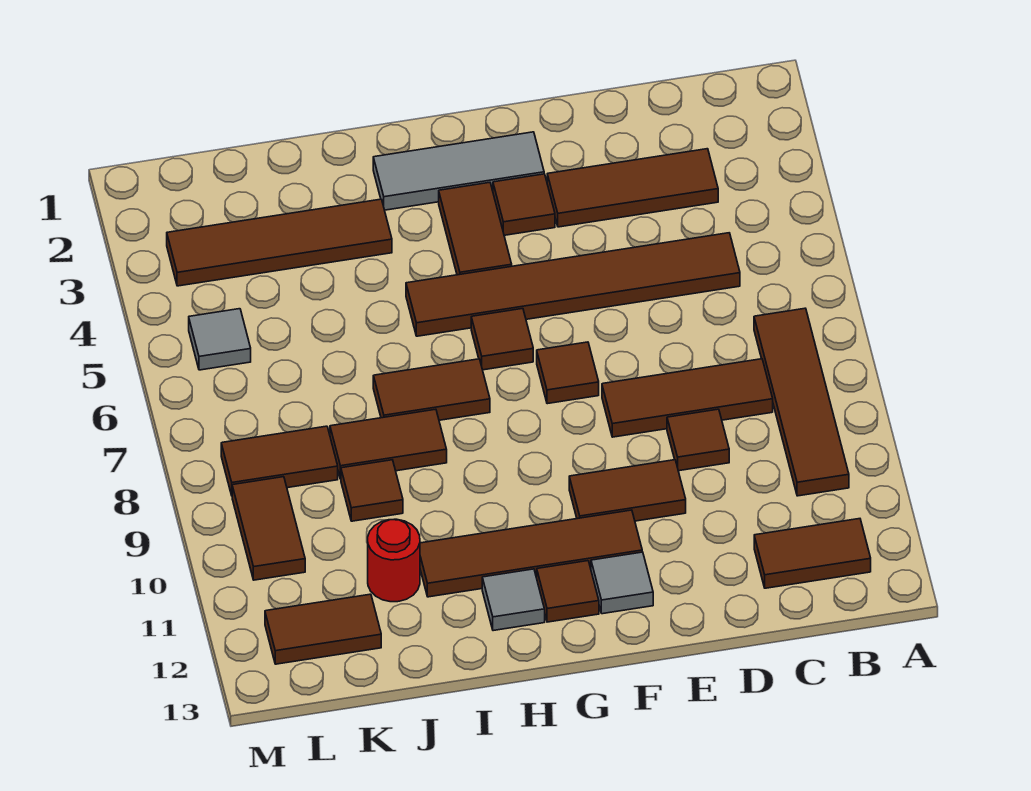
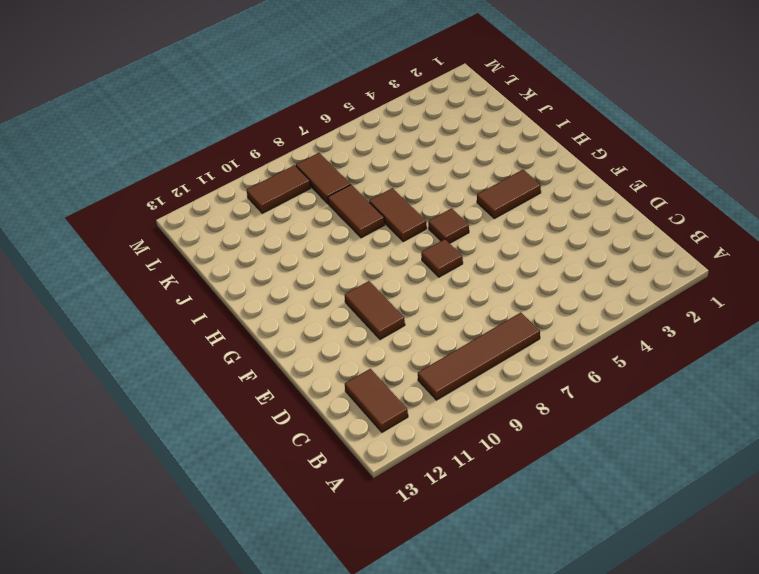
none -> brown tile C3:E3 level 1
none -> brown tile C5:H5 level 1
none -> brown tile C8:E8 level 1

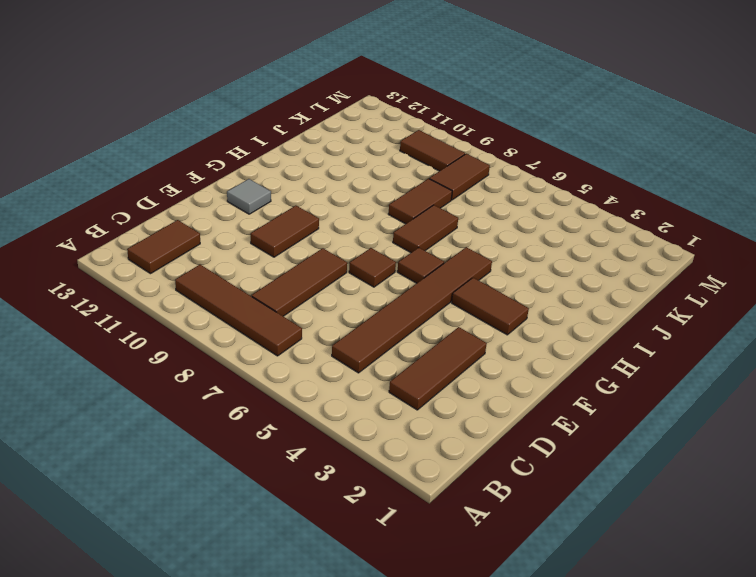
none -> brown tile D9 level 1
none -> grey tile F2:H2 level 1
none -> brown tile F3 level 1

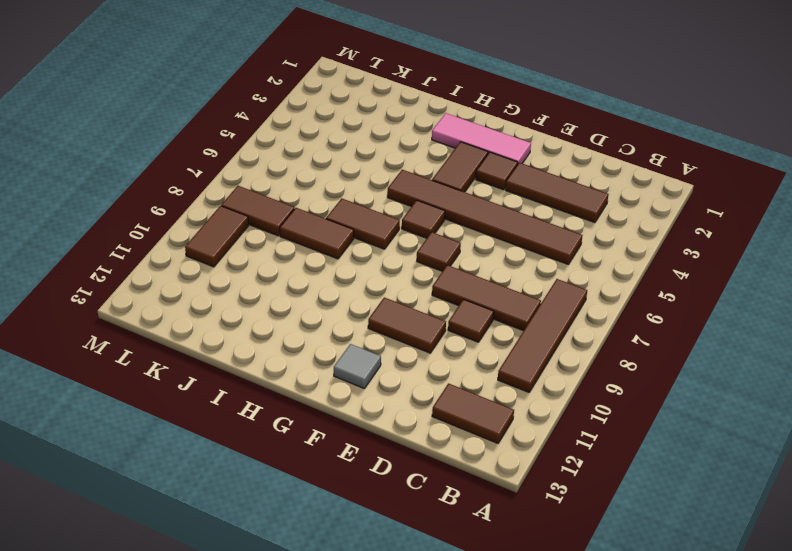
pink tile F2:H2 level 1 -> grey tile F2:H2 level 1
none -> brown tile F11:I11 level 1
none -> brown tile G12 level 1
none -> grey tile H12 level 1

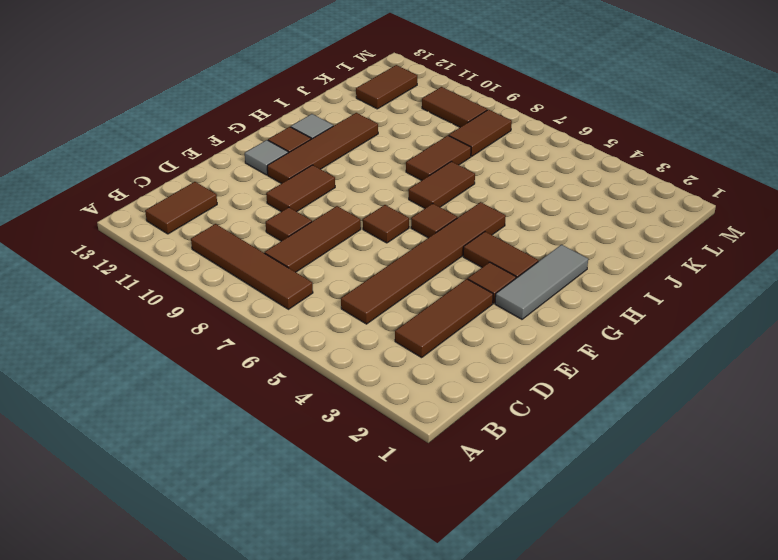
none -> brown tile I3:L3 level 1
none -> brown tile J9 level 1
none -> red round brick J11 level 1

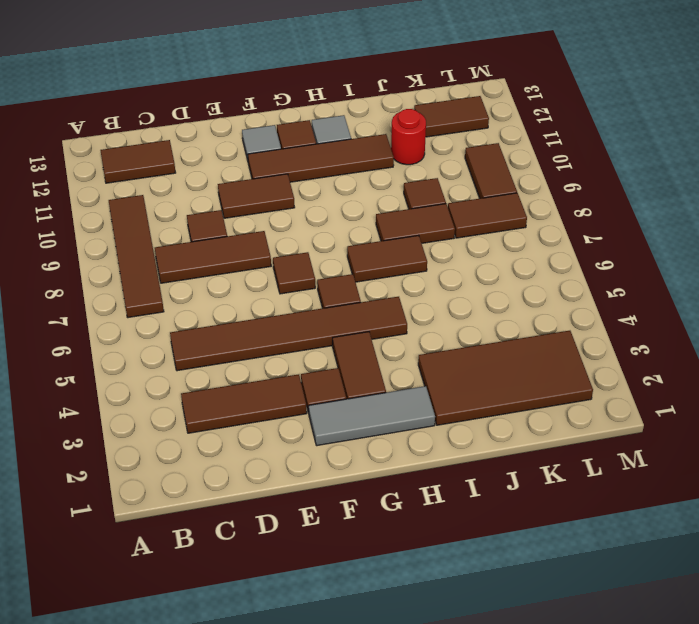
brown tile I2:L3 level 1 -> brown tile I3:L3 level 1
none -> grey tile L5 level 1

